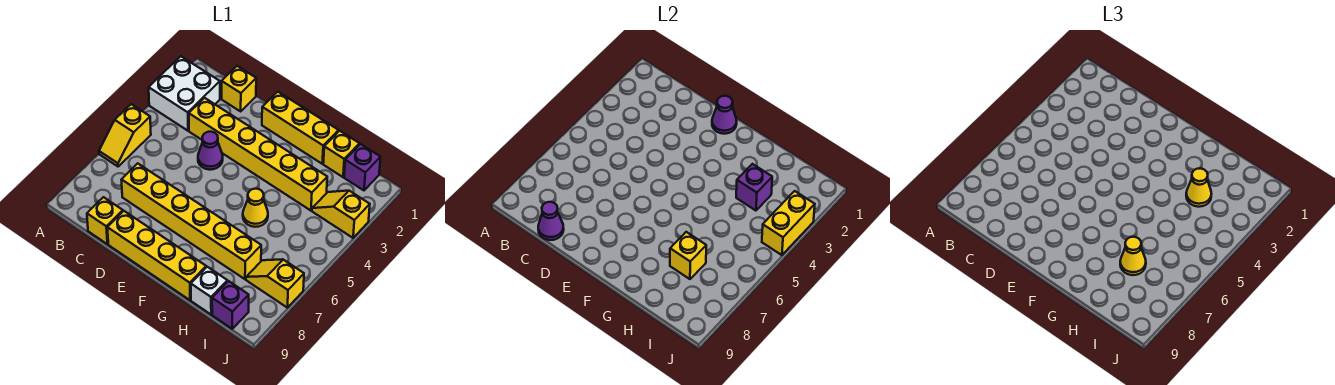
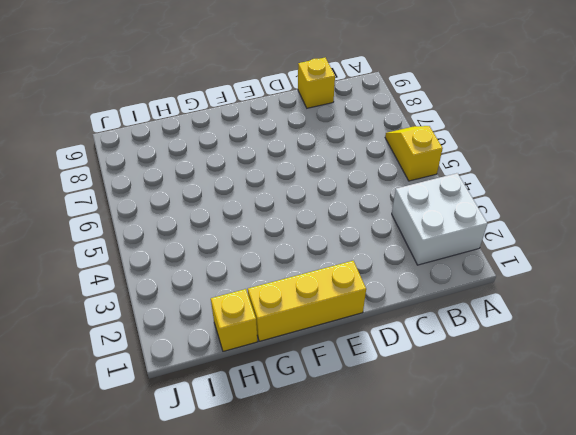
none -> yellow brick C1 level 1
none -> yellow brick C3:H3 level 1
none -> yellow brick C7:H7 level 1

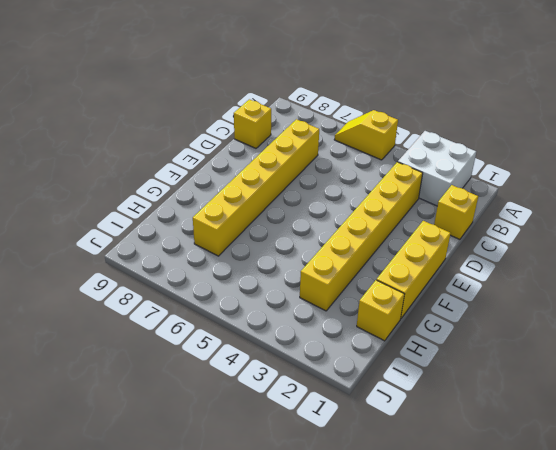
none -> purple cone D4 level 1
none -> yellow brick D9:G9 level 1
none -> yellow cone G5 level 1

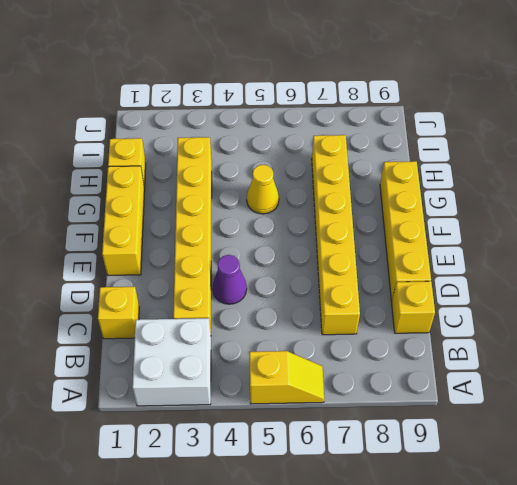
none -> white brick H9 level 1
none -> purple brick I1 level 1
none -> yellow slope I3:J3 level 1 top J

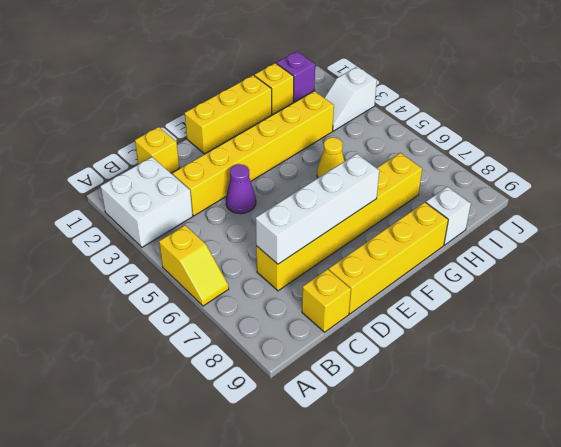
white brick C7:F7 level 2 -> none
white slope I3:J3 level 1 top J -> yellow slope I3:J3 level 1 top J
none -> yellow slope I7:J7 level 1 top J
none -> purple brick I9 level 1
none -> purple cone C9 level 2

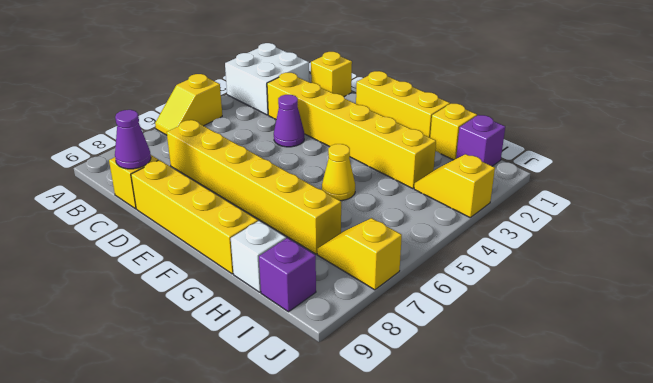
none -> purple cone E1 level 2
none -> purple brick H3 level 2
none -> yellow brick H7 level 2

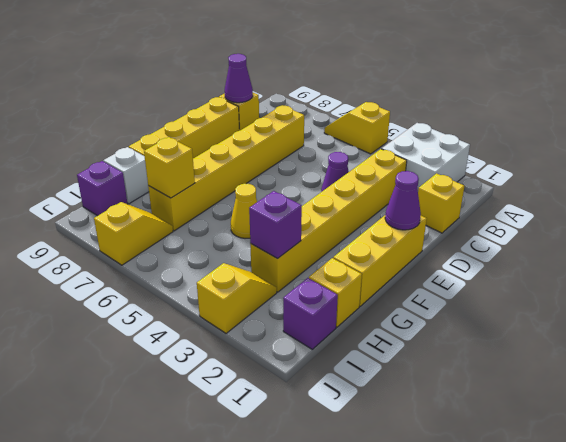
none -> yellow brick J3:J4 level 2
none -> yellow cone H3 level 3
none -> yellow cone H7 level 3

